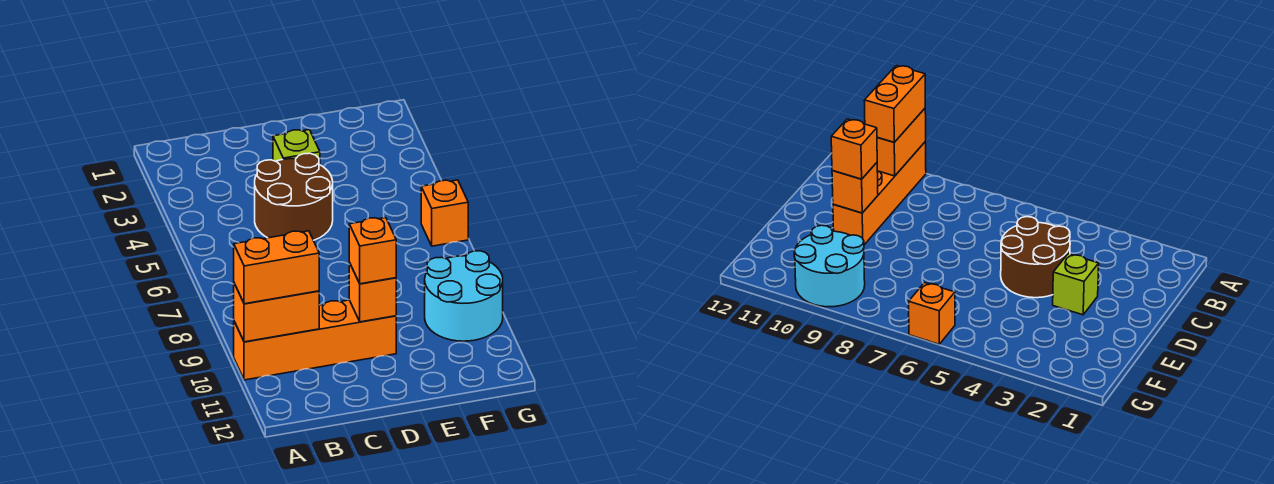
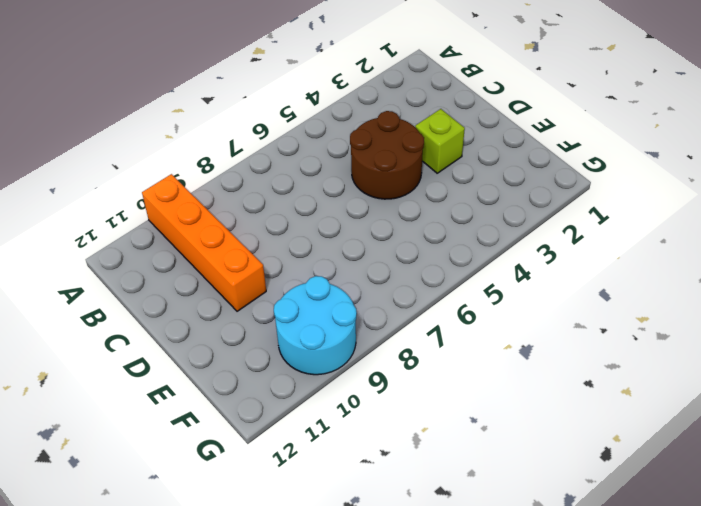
none -> orange brick G6 level 1
none -> orange brick A10:B10 level 2

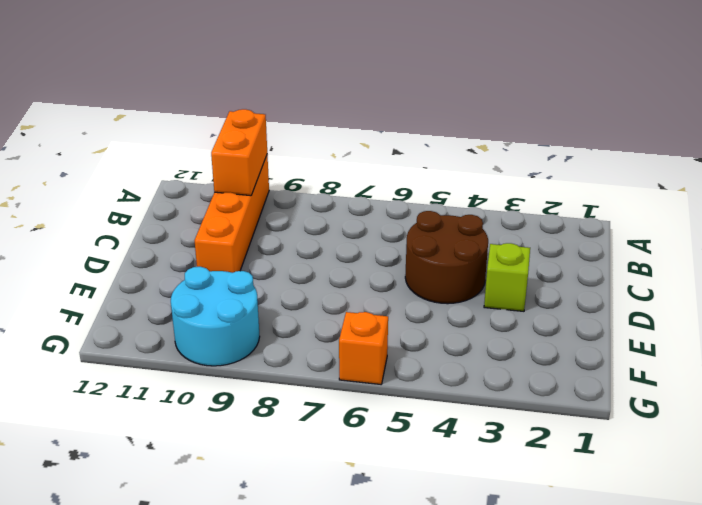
none -> orange brick D10 level 2
none -> orange brick A10:B10 level 3

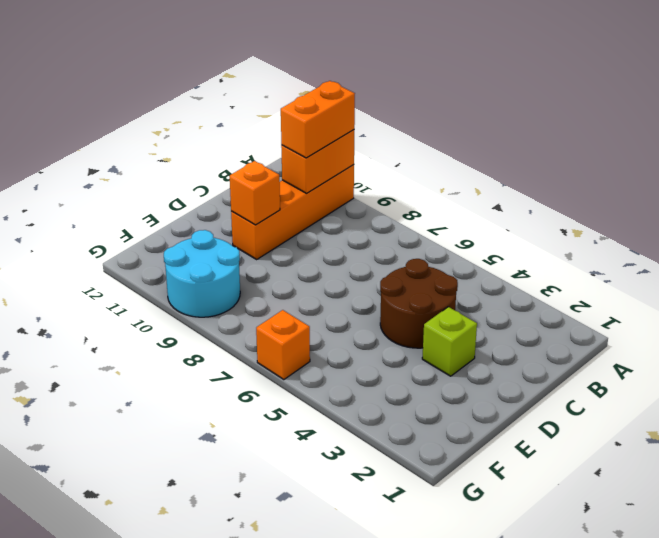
none -> orange brick D10 level 3

